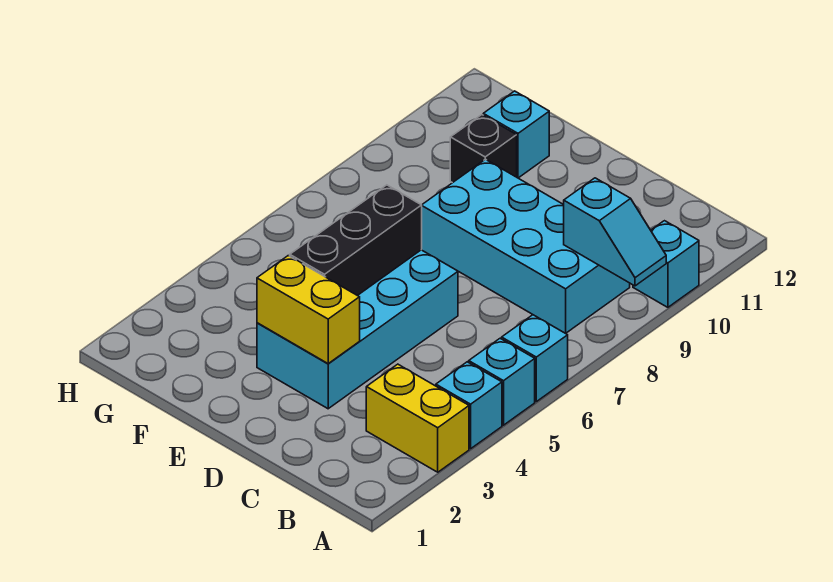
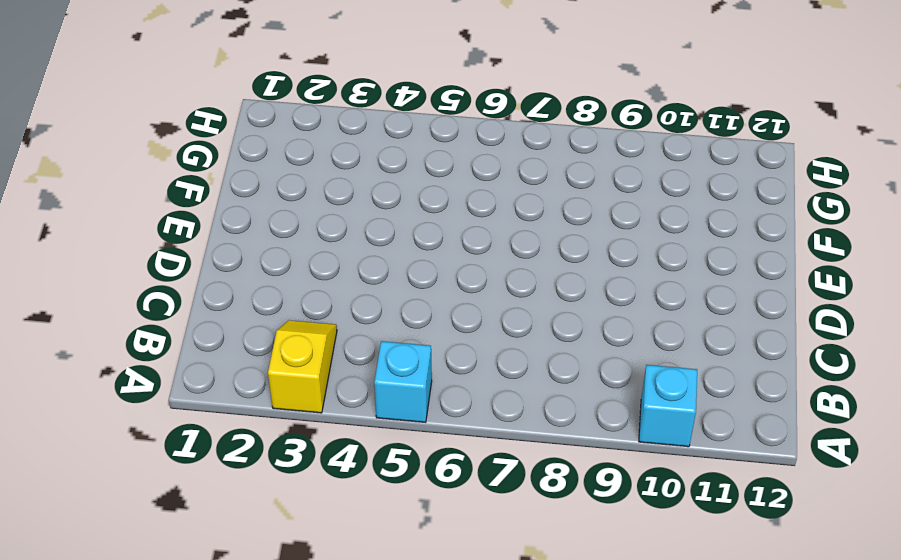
yellow slope A3:B3 level 1 top A -> yellow brick A3:B3 level 1
none -> cyan brick A4 level 1
none -> cyan brick A6 level 1
none -> cyan brick B8:E9 level 1

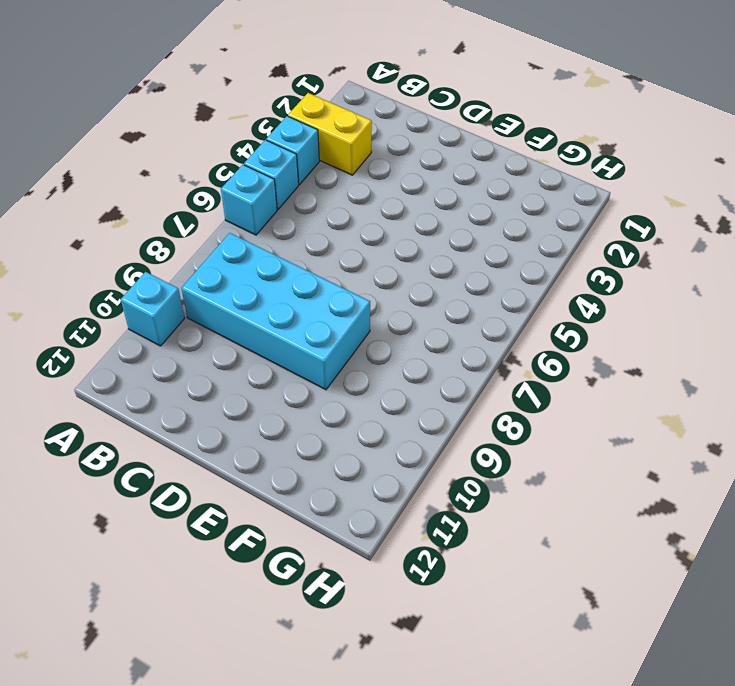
none -> cyan brick D3:E6 level 1
none -> black brick F10 level 1
none -> cyan brick F11 level 1

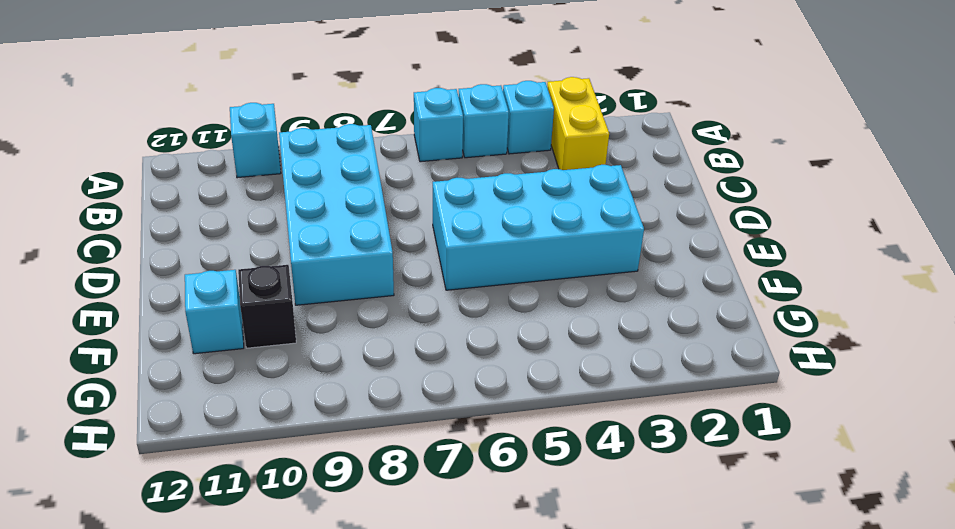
none -> cyan slope A9:B9 level 2 top B
none -> yellow brick D3:E3 level 2
none -> black brick E4:E6 level 2

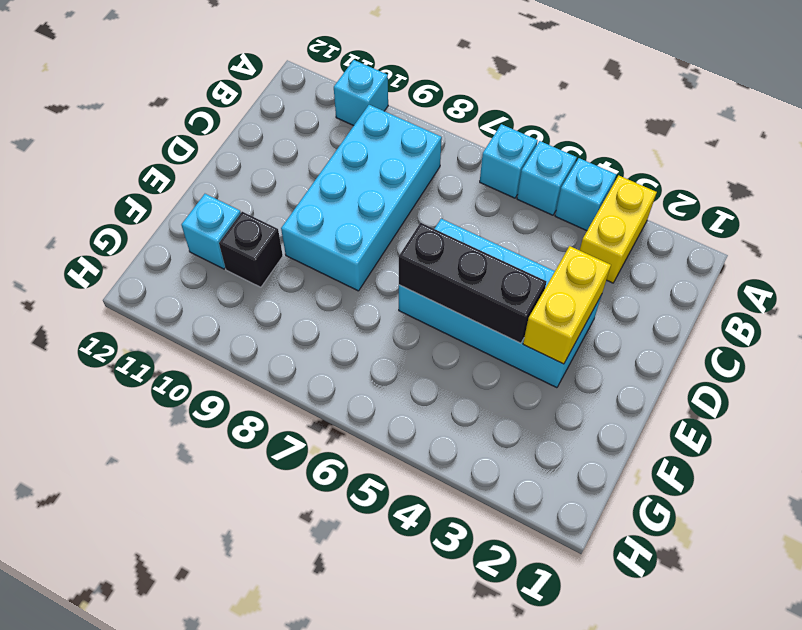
none -> cyan slope A9:B9 level 2 top B

